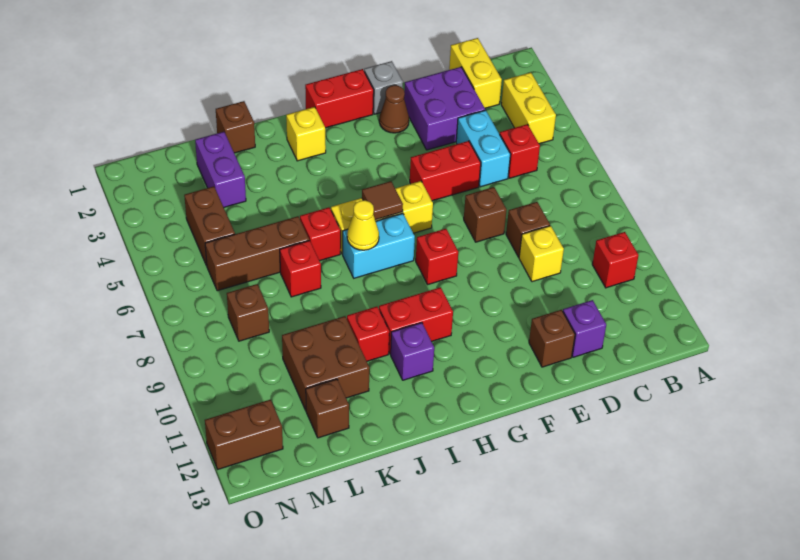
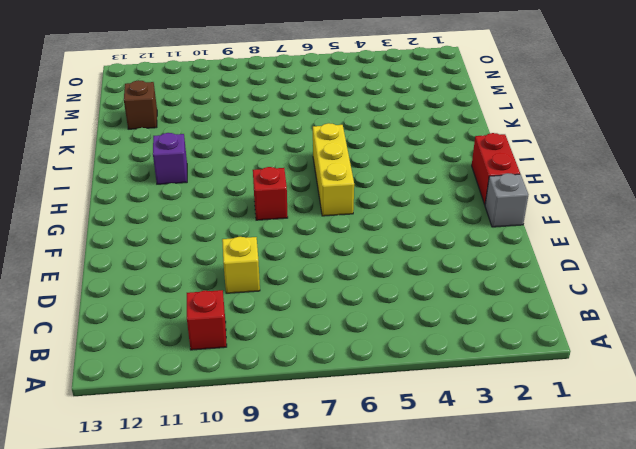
none -> yellow brick B3:B4 level 1
none -> yellow brick C1:C2 level 1
none -> red brick C5 level 1
none -> purple brick D2:E3 level 1

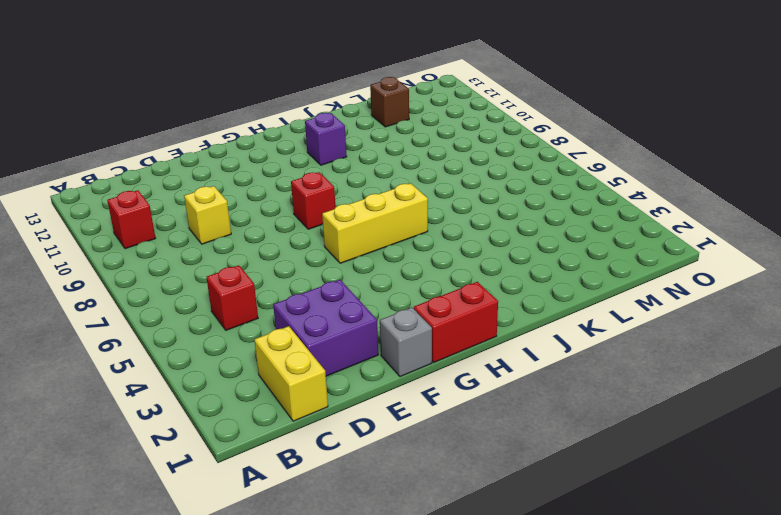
none -> yellow brick B3:B4 level 1
none -> cyan brick D4:D5 level 1
none -> brown brick D8 level 1
none -> purple brick D12 level 1

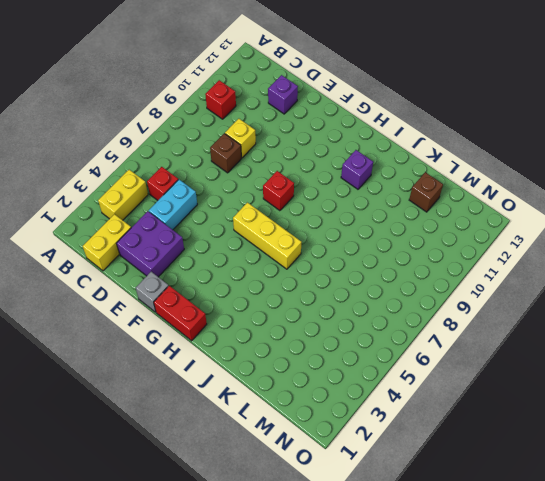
none -> red brick E5:F5 level 1
none -> brown brick E7 level 1
none -> brown brick E12 level 1
none -> brown cone F2 level 1

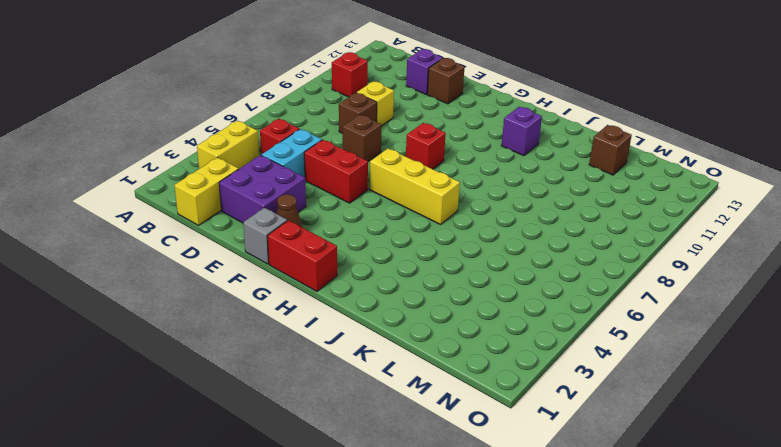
none -> cyan brick H7:I7 level 1
none -> red brick H10:I10 level 1
none -> yellow brick I2 level 1
none -> red brick J6 level 1

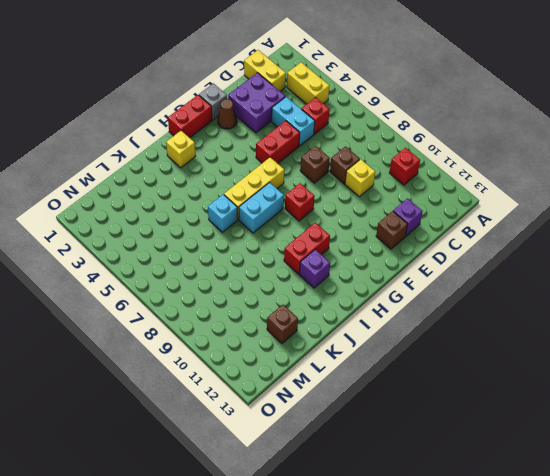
cyan brick J6 level 1 -> red brick J6 level 1
none -> red brick J10 level 1
none -> brown brick K1 level 1
none -> brown brick K6:M6 level 1
none -> red brick K7 level 1

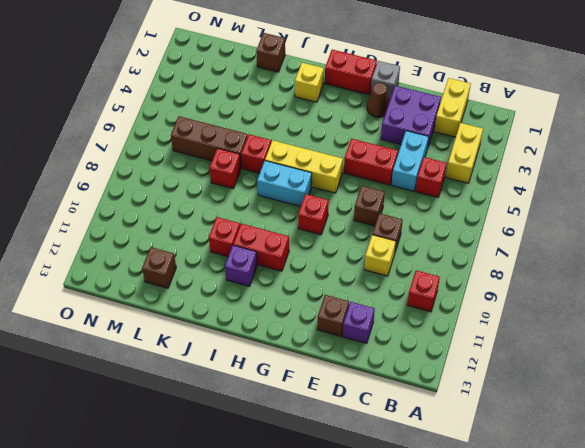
none -> brown brick K10:L11 level 1
none -> purple brick L2:L3 level 1
none -> brown brick M4:M5 level 1
none -> brown brick M8 level 1

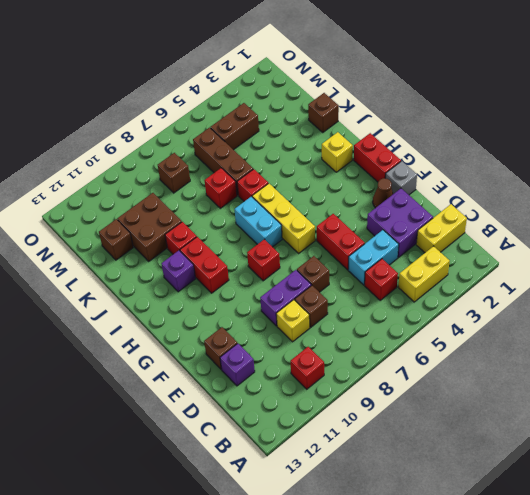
purple brick E8:E9 level 1 -> purple brick L2:L3 level 1
none -> brown brick N12:O12 level 1
none -> brown tile H6 level 2
none -> yellow cone I7 level 2

